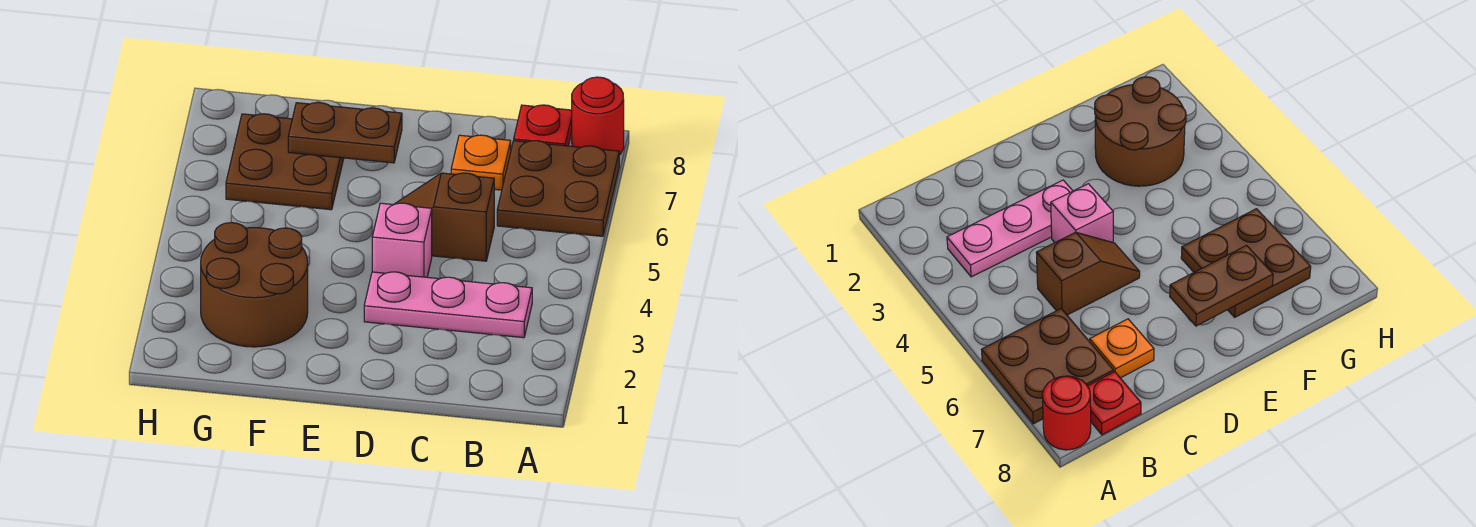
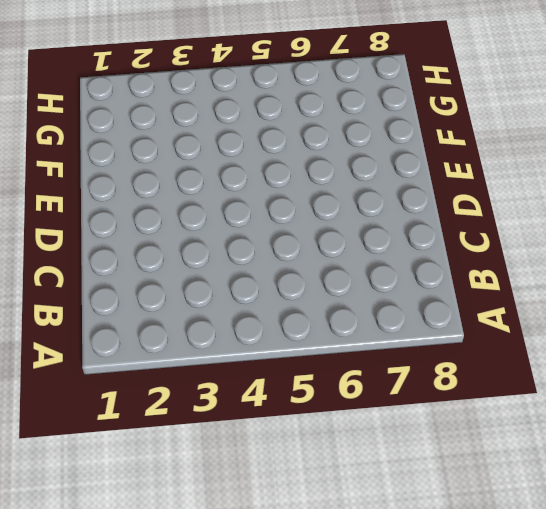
none -> brown plate A6:B7 level 1
none -> red round brick A8 level 1

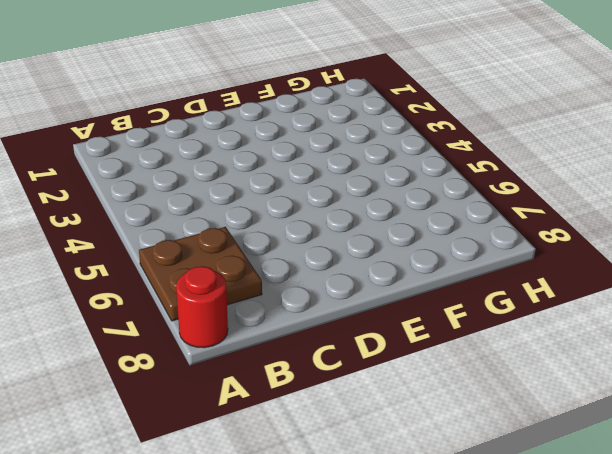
none -> pink plate B3:D3 level 1
none -> red plate B8 level 1

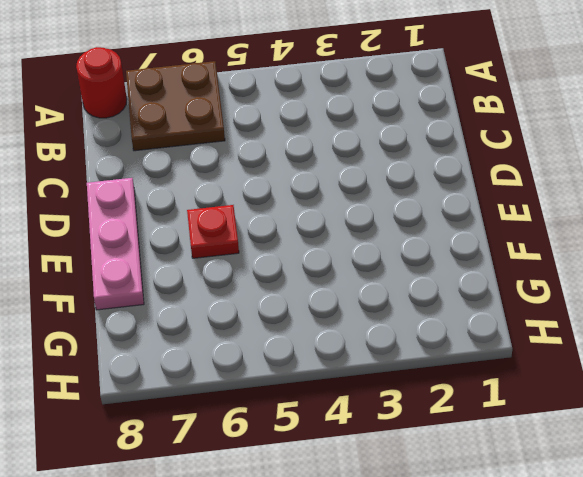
pink plate D8:F8 level 1 -> pink plate B3:D3 level 1
red plate E6 level 1 -> red plate B8 level 1
none -> brown slope C5:D5 level 1 top C
none -> orange plate C7 level 1

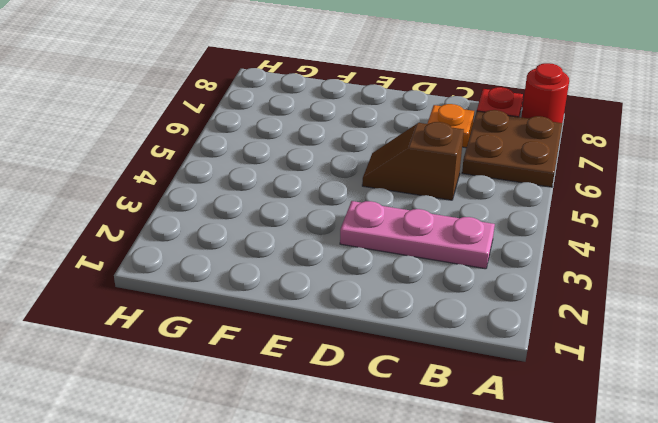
none -> pink brick D4 level 1
none -> brown round brick F2:G3 level 1

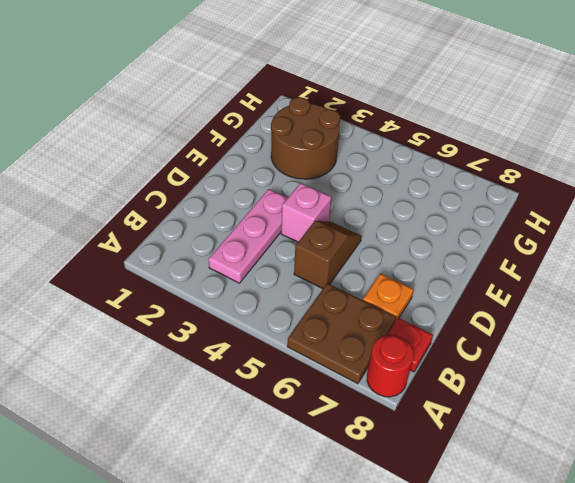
none -> brown plate F6:G7 level 1
none -> brown plate E7:F7 level 2

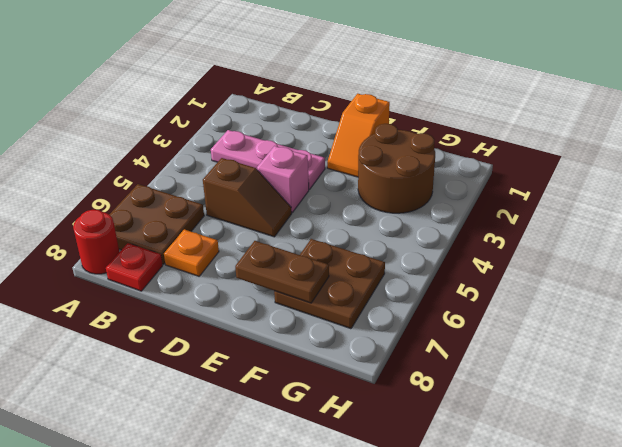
orange slope E1:E2 level 1 top 1 -> none

